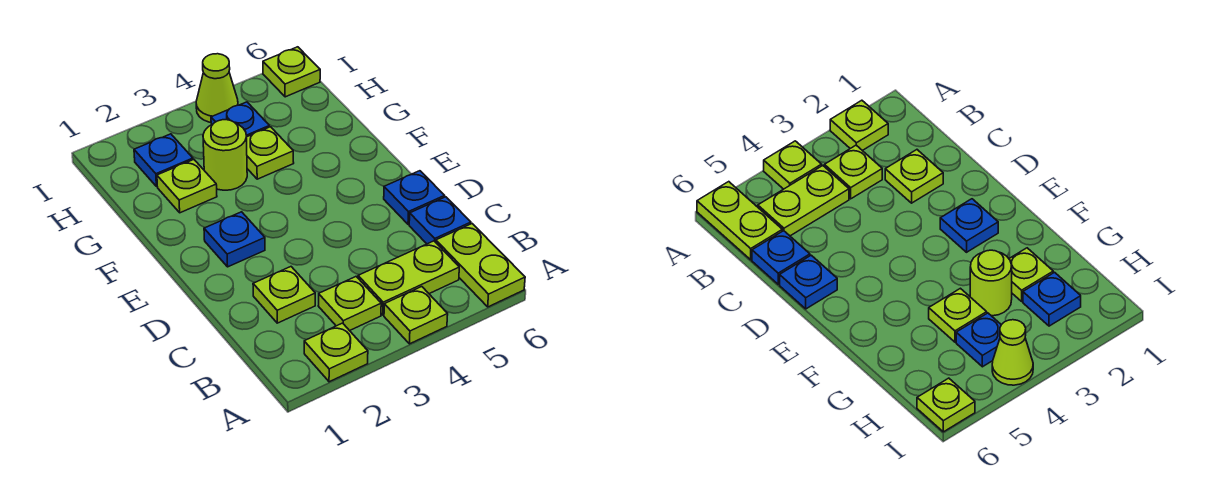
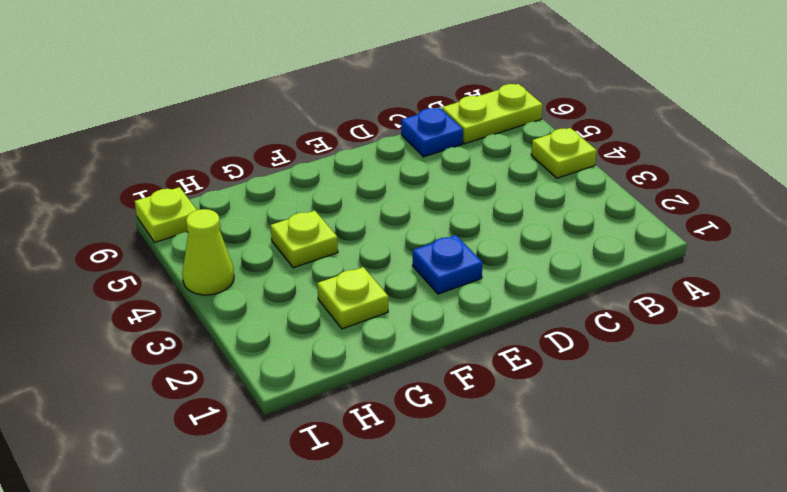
none -> lime plate A2 level 1
none -> lime plate B3 level 1
none -> lime plate B4:B5 level 1

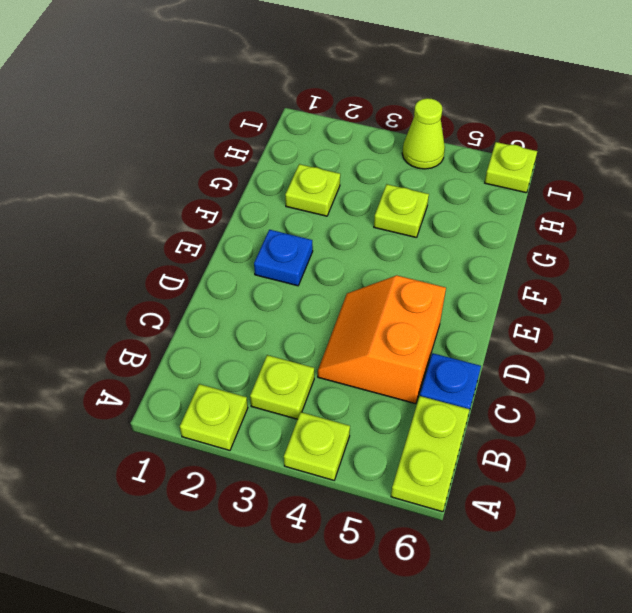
orange slope C4:D5 level 1 top 5 -> none
none -> lime plate B4:B5 level 1
none -> lime plate C2 level 1
none -> blue plate D6 level 1

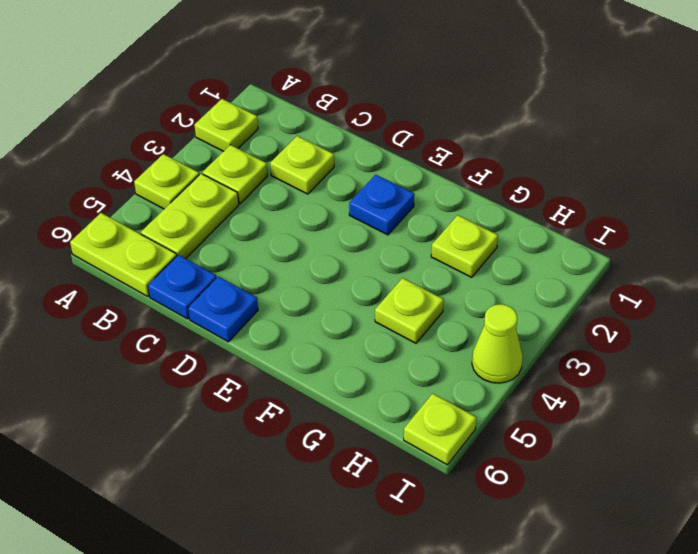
none -> lime round brick G3 level 1
none -> blue plate H2 level 1
none -> blue plate H4 level 1

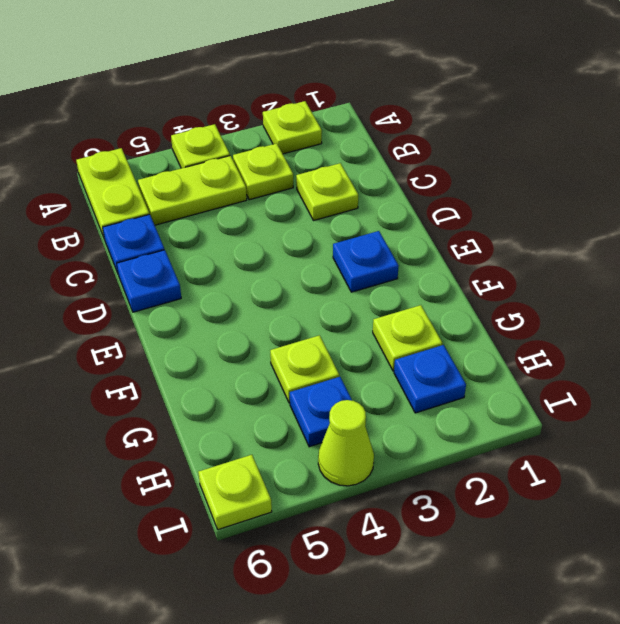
none -> lime round brick G3 level 1

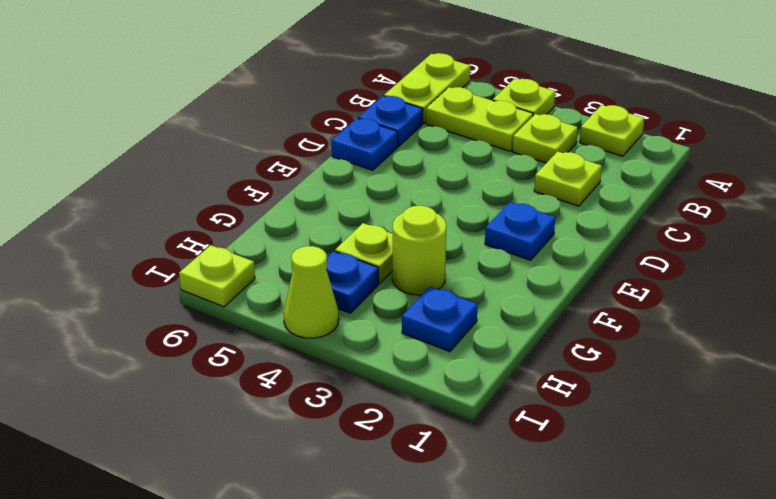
none -> lime plate G2 level 1

